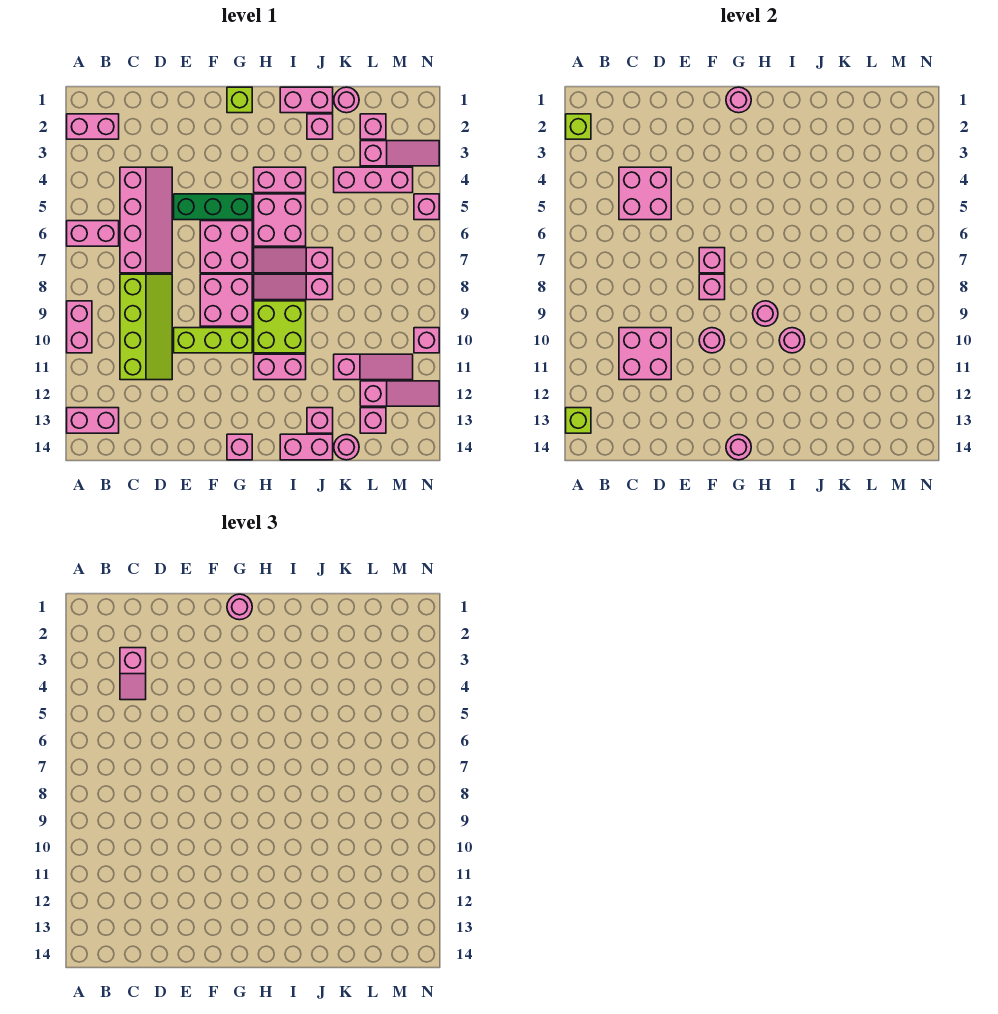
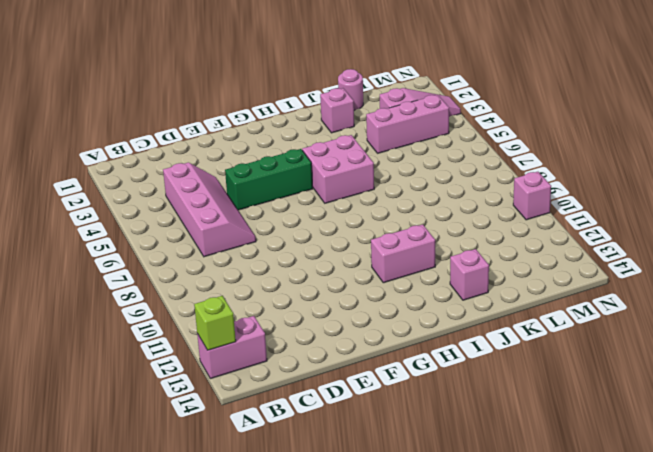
none -> pink brick A2:B2 level 1
none -> pink brick A6:B6 level 1
none -> pink brick A9:A10 level 1
none -> lime slope C8:D11 level 1 top C

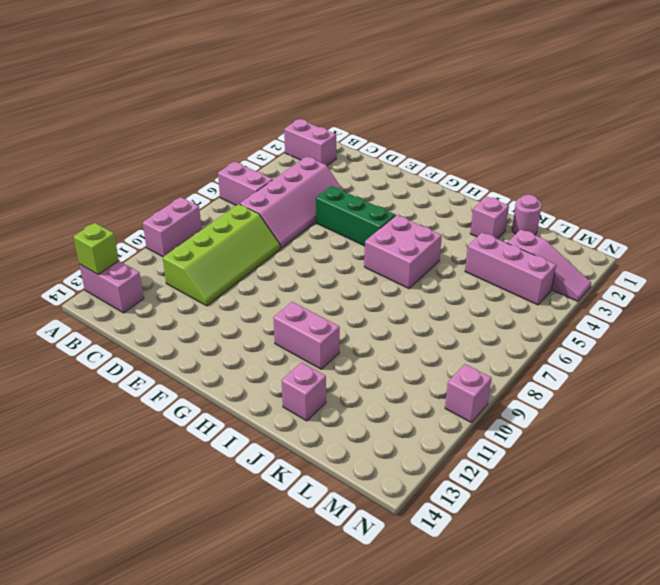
none -> lime brick E10:G10 level 1
none -> pink brick F6:G7 level 1
none -> pink brick F8:G9 level 1
none -> lime brick G1 level 1

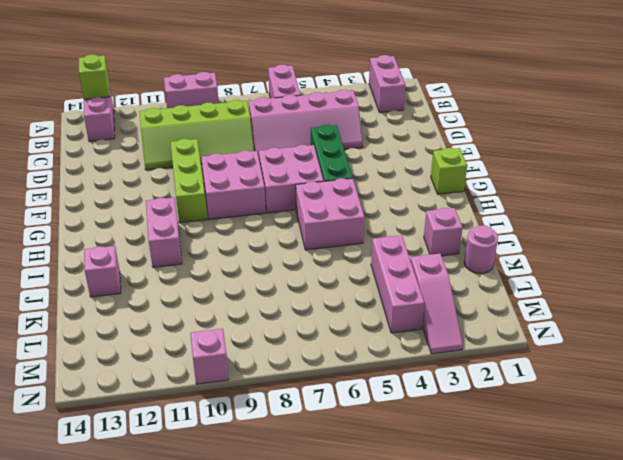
none -> pink brick G14 level 1
none -> pink brick H4:I4 level 1
none -> pink slope H7:J7 level 1 top J
none -> pink slope H8:J8 level 1 top J

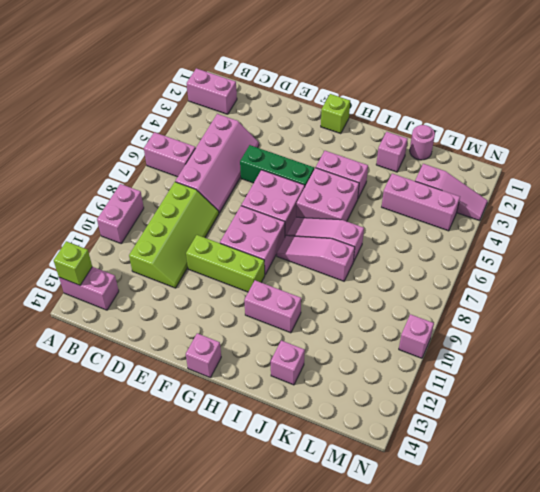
none -> lime brick H9:I10 level 1
none -> pink brick I1:J1 level 1
none -> pink brick I14:J14 level 1
none -> pink slope K11:M11 level 1 top K

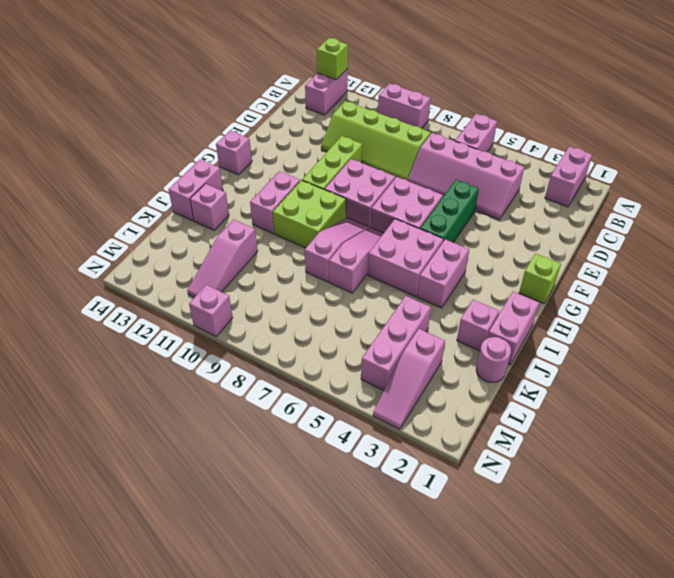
none -> pink round brick K14 level 1
none -> pink brick L2 level 1
none -> pink slope L12:N12 level 1 top L
none -> pink brick L13 level 1

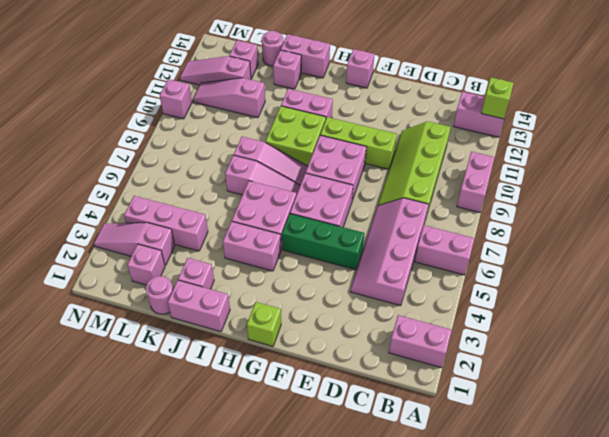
none -> pink brick N5 level 1
none -> lime brick A2 level 2
none -> pink brick C4:D5 level 2
none -> pink brick C10:D11 level 2

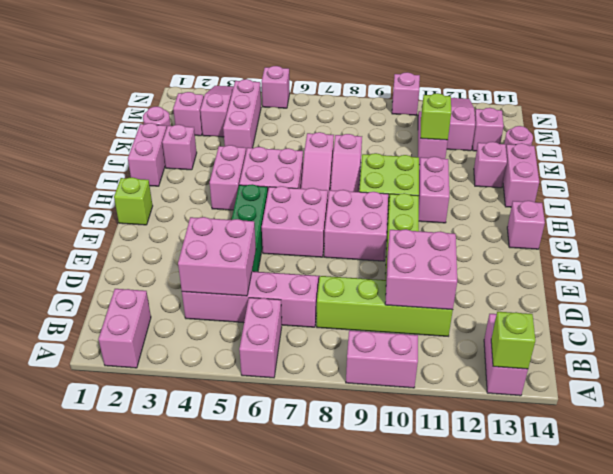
lime brick K11 level 2 -> lime brick A2 level 2
none -> pink brick F7 level 2
none -> pink brick F8 level 2
none -> pink round brick F10 level 2
none -> pink round brick G1 level 2

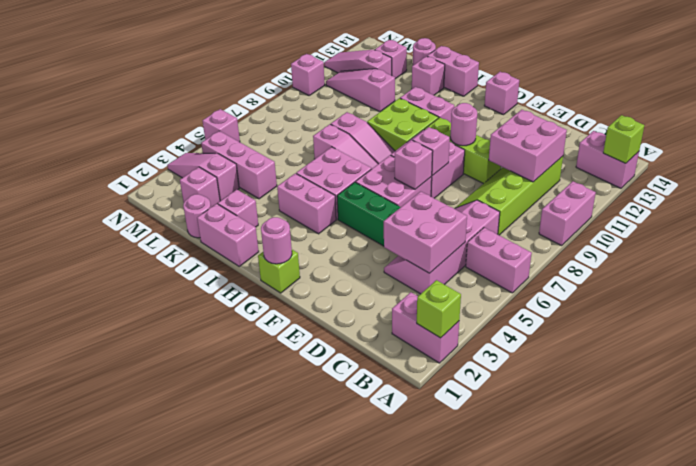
none -> pink round brick G14 level 2
none -> pink round brick H9 level 2
none -> pink round brick I10 level 2
none -> pink slope C3:C4 level 3 top 3

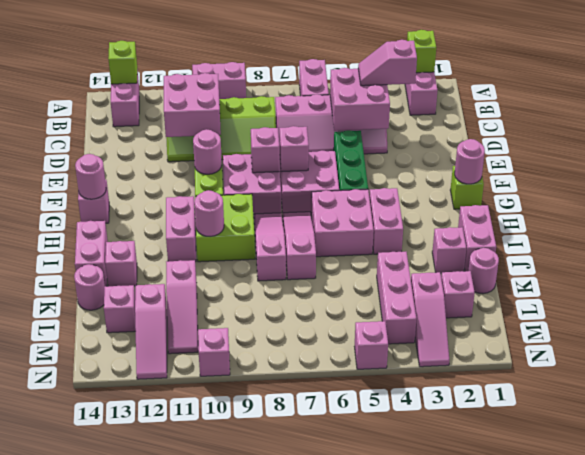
none -> pink round brick H9 level 2
none -> pink round brick G1 level 3

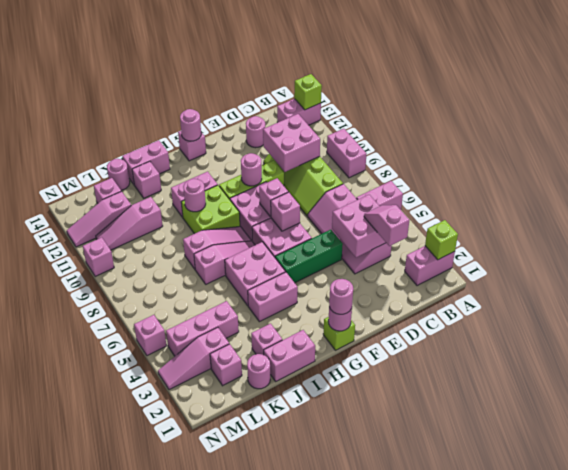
pink round brick D13 level 1 -> pink round brick H9 level 2

